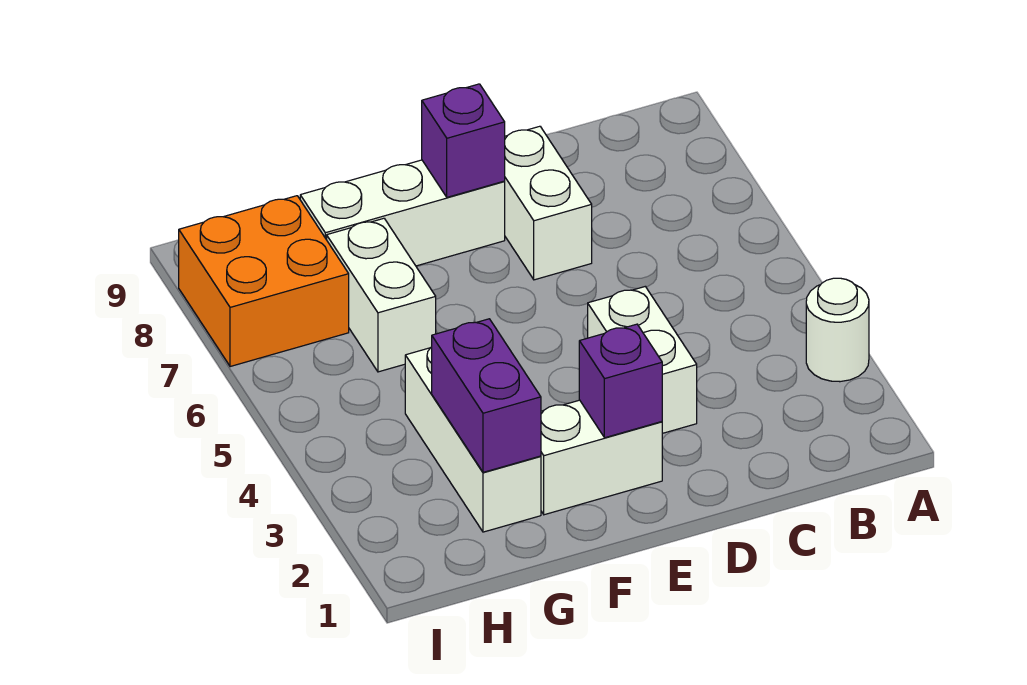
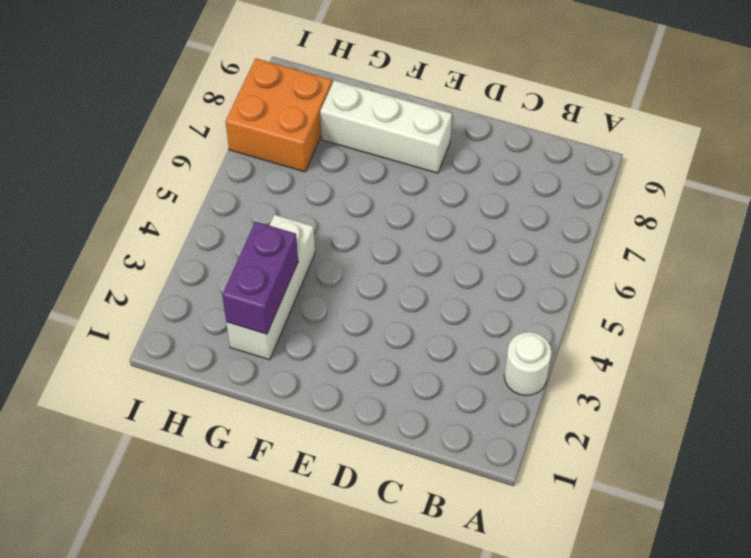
none -> white brick D3:D4 level 1
none -> white brick D7:D8 level 1

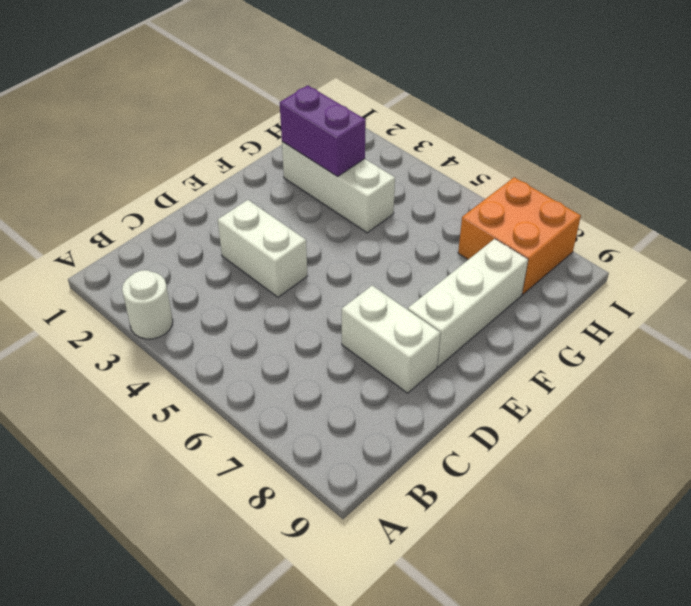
none -> white brick E2:F2 level 1
none -> white brick G6:G7 level 1

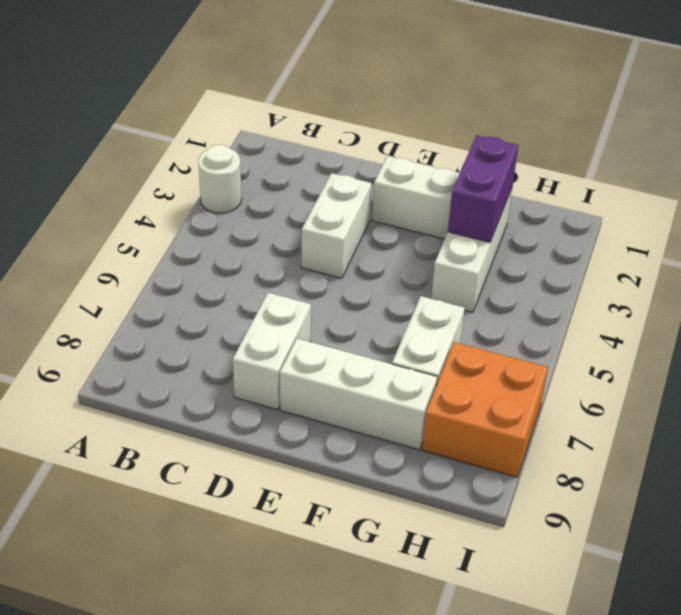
none -> purple brick E2 level 2
none -> purple brick E8 level 2

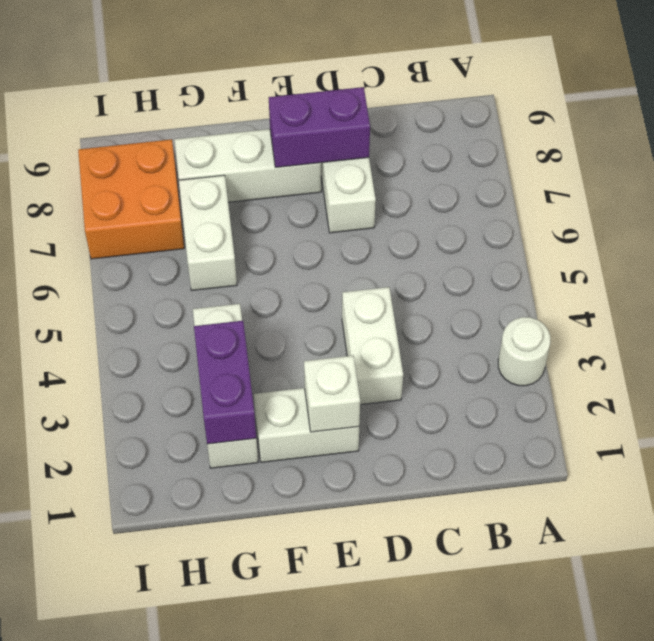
purple brick D8:E8 level 2 -> purple brick E8 level 2
white brick E2 level 2 -> purple brick E2 level 2

